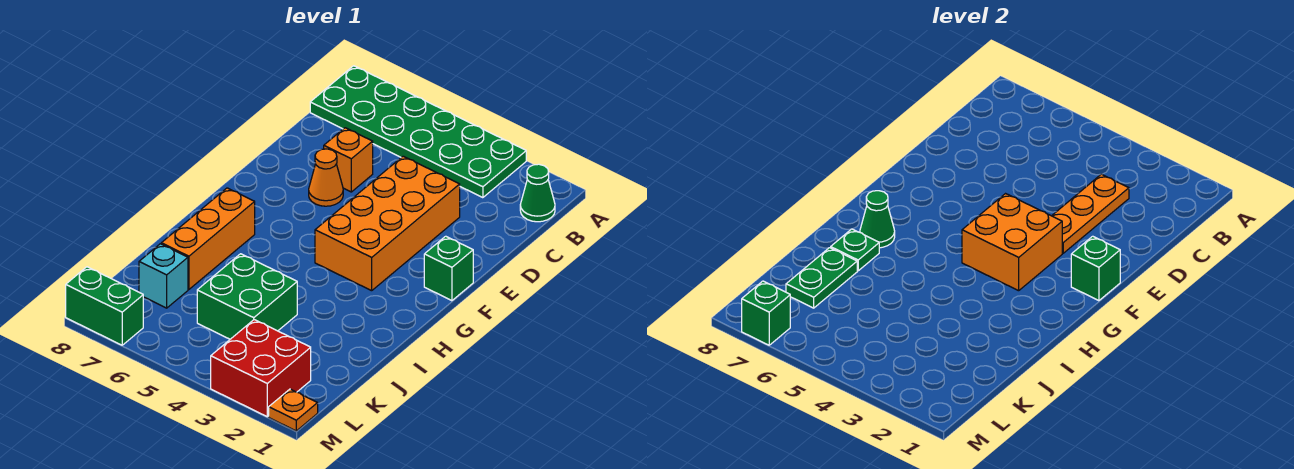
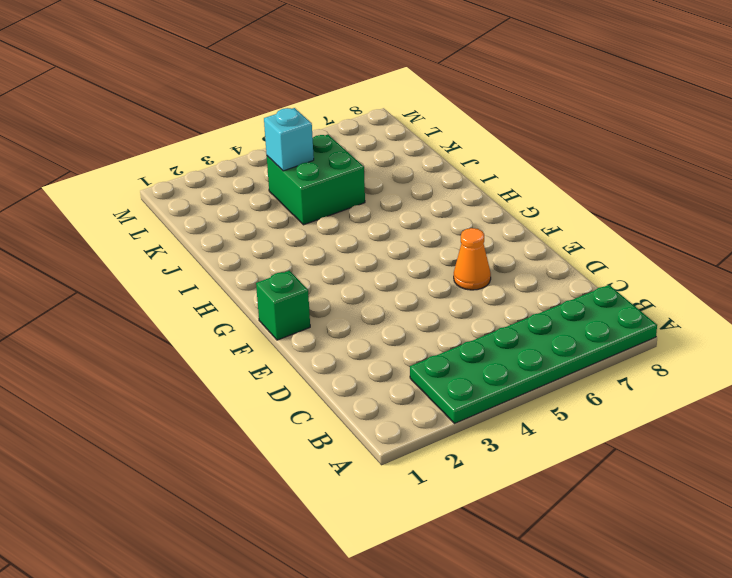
cyan brick K4 level 2 -> cyan brick K7 level 1
none -> green cone B1 level 1
none -> orange brick D3:G4 level 1
none -> orange brick D6 level 1

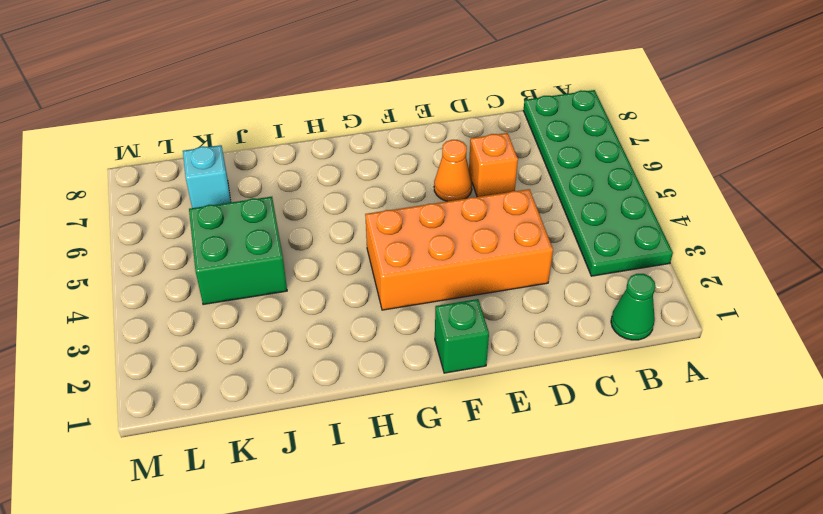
none -> orange brick H7:J7 level 1
none -> red brick L2:M3 level 1
none -> orange plate M1 level 1

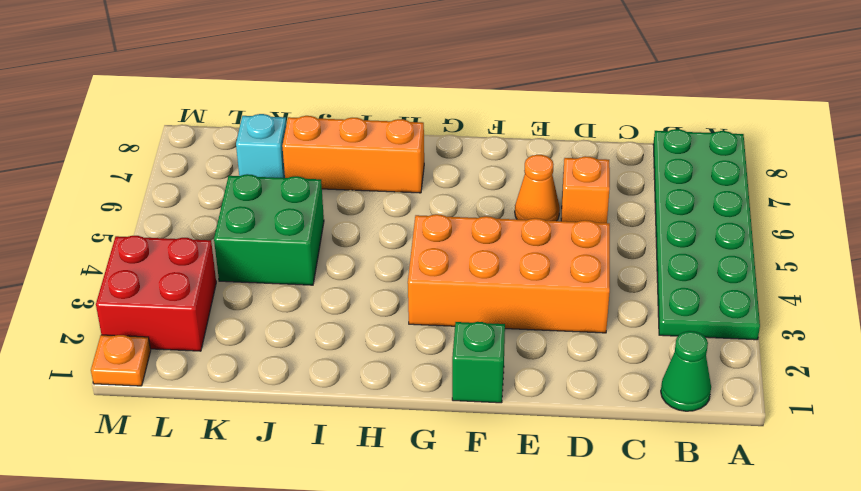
none -> green brick M7:M8 level 1
none -> orange plate C3:E3 level 2
none -> green brick F1 level 2

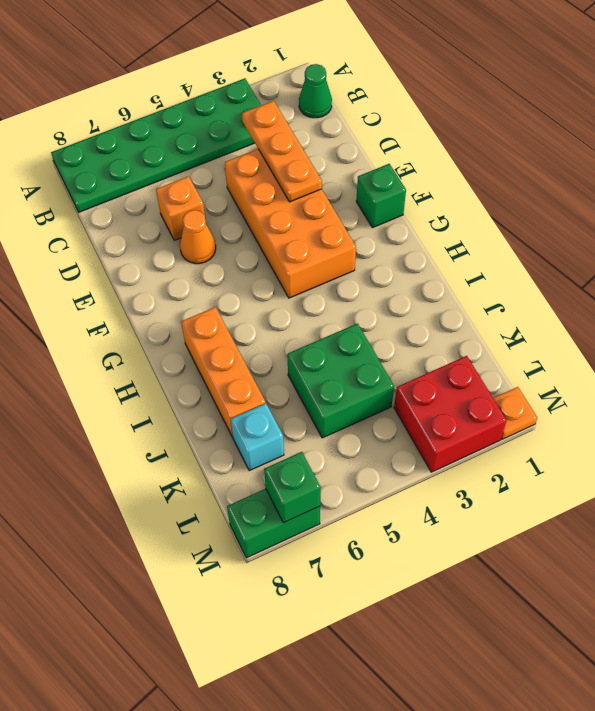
none -> green brick F1 level 2
none -> orange brick F3:G4 level 2
none -> green cone H7 level 2

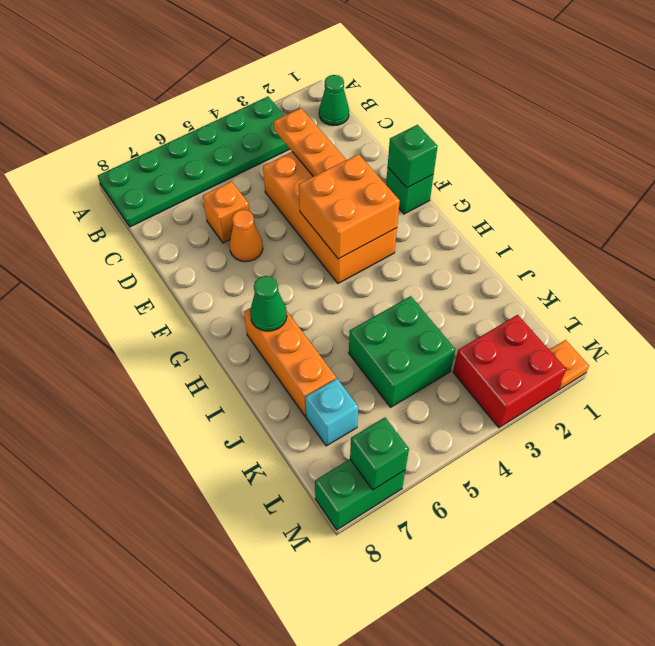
none -> green plate I7 level 2
none -> green plate J7:K7 level 2

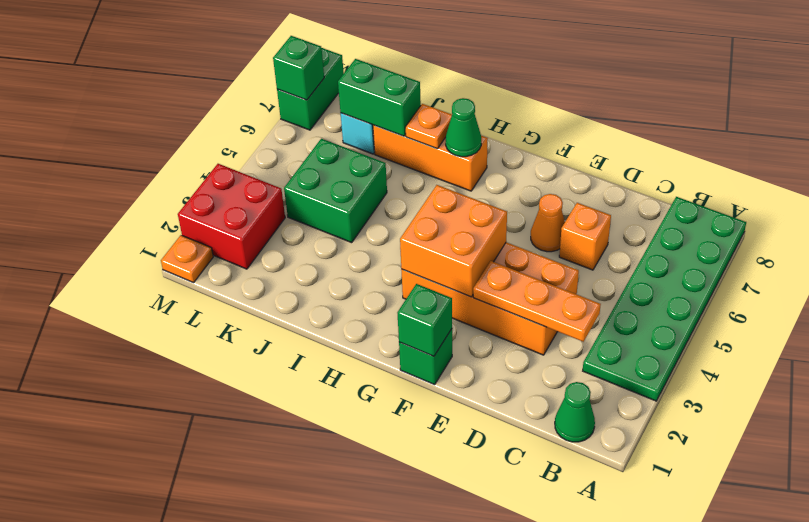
orange plate I7 level 2 -> green plate I7 level 2
green brick J7:K7 level 2 -> green plate J7:K7 level 2

